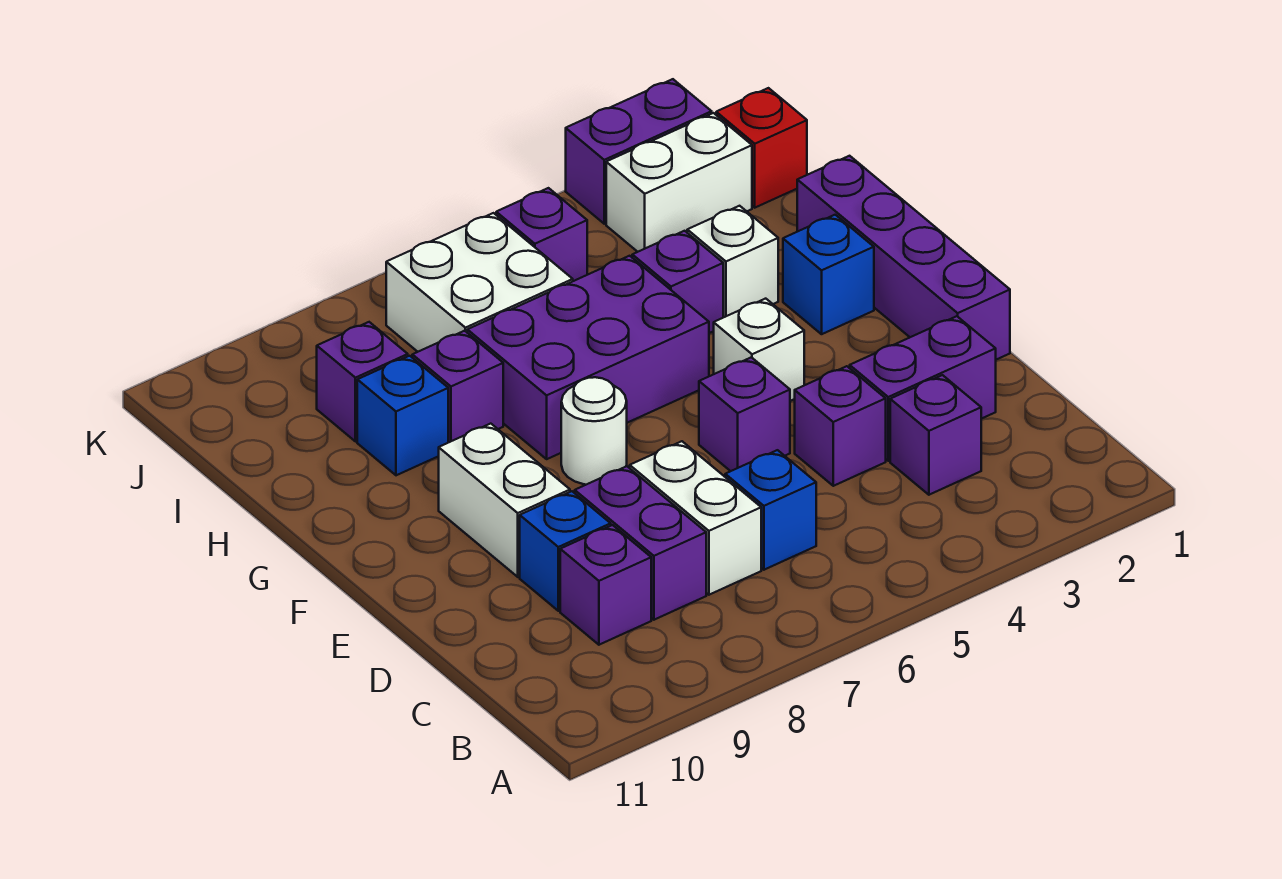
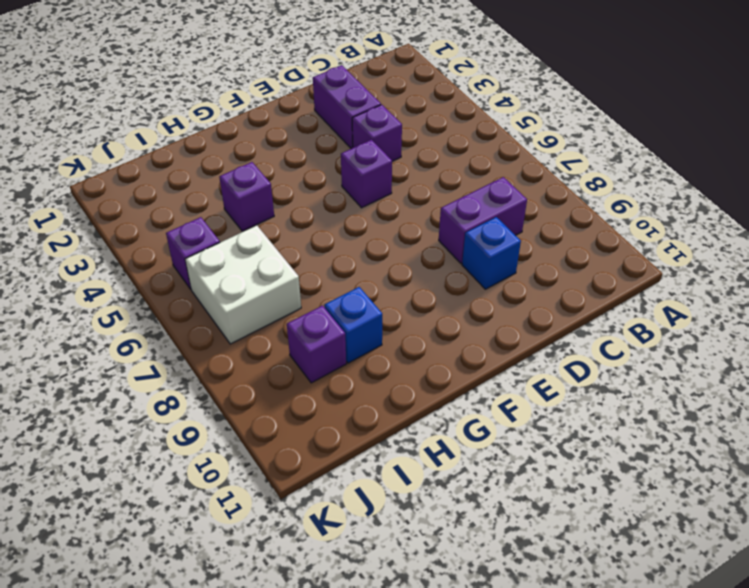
none -> purple brick C3 level 1
none -> blue brick C6 level 1
none -> white brick C7:D7 level 1

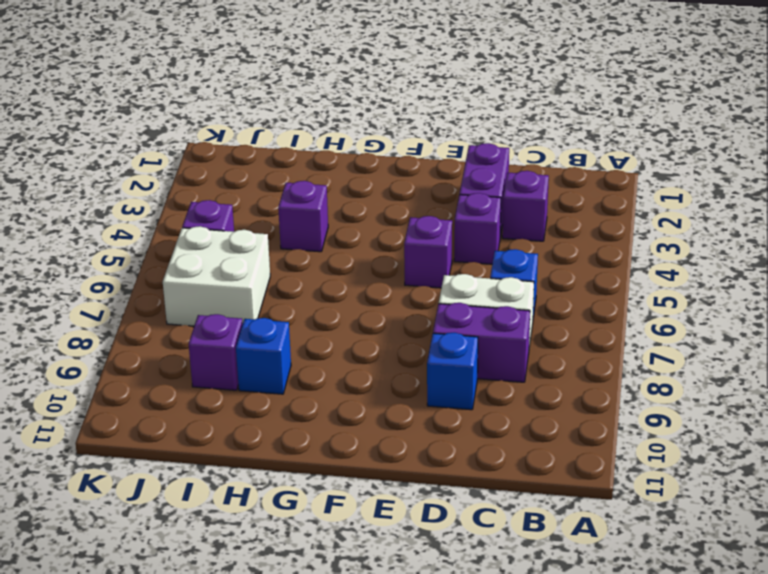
none -> purple brick C9 level 1
none -> purple brick E1:H1 level 1
none -> white brick E9:F9 level 1

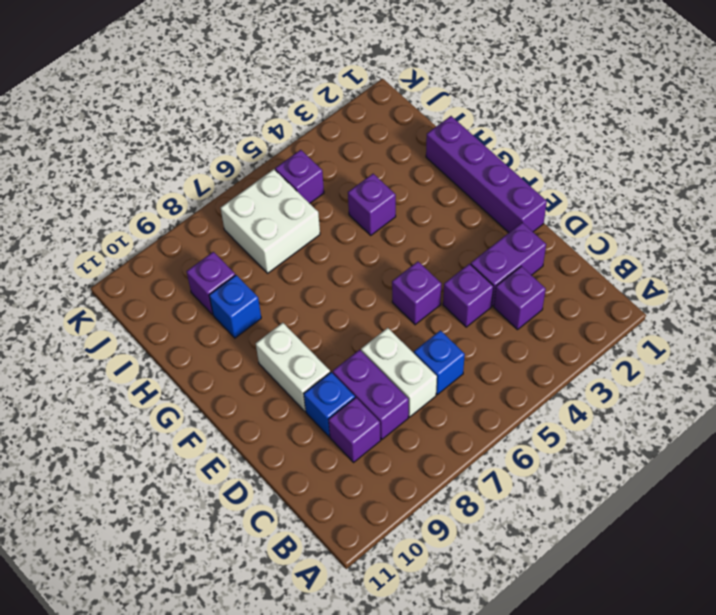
none -> white brick F4 level 1
none -> white round brick F7 level 1
none -> blue brick G2 level 1

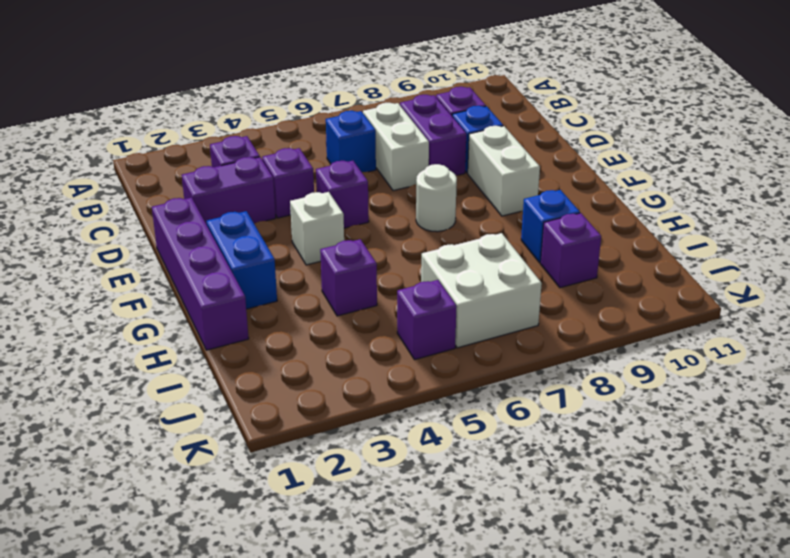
blue brick F2:G2 level 1 -> blue brick G2 level 1
none -> purple brick G5:H7 level 1
none -> white brick H3 level 1
none -> purple brick H8 level 1

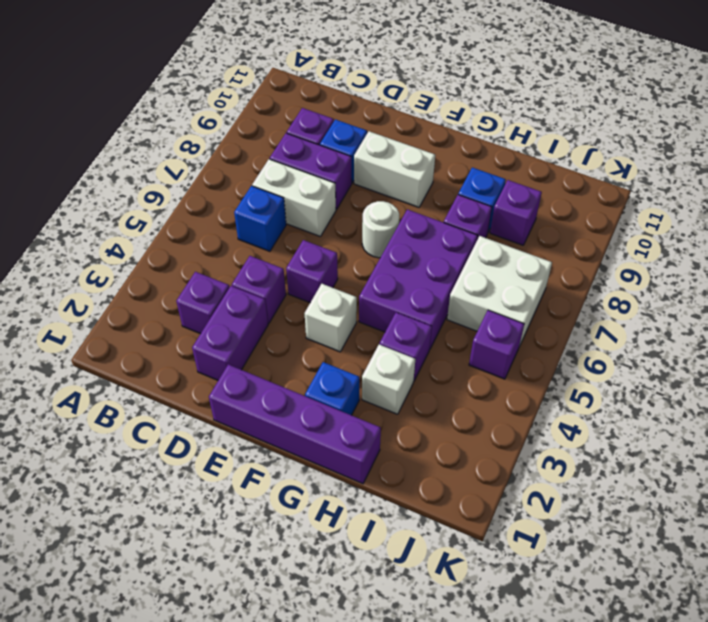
none -> red brick J1 level 1
none -> white brick J2:J3 level 1
none -> purple brick K2:K3 level 1

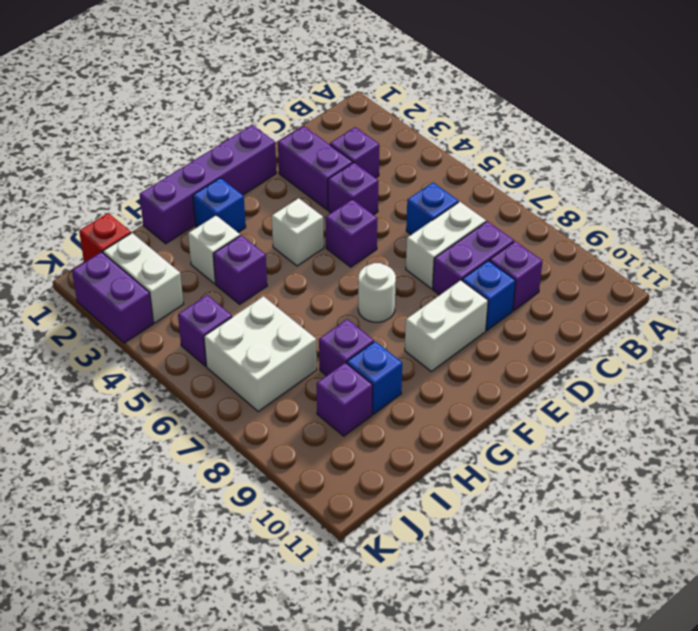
none -> purple brick G5:H7 level 1

